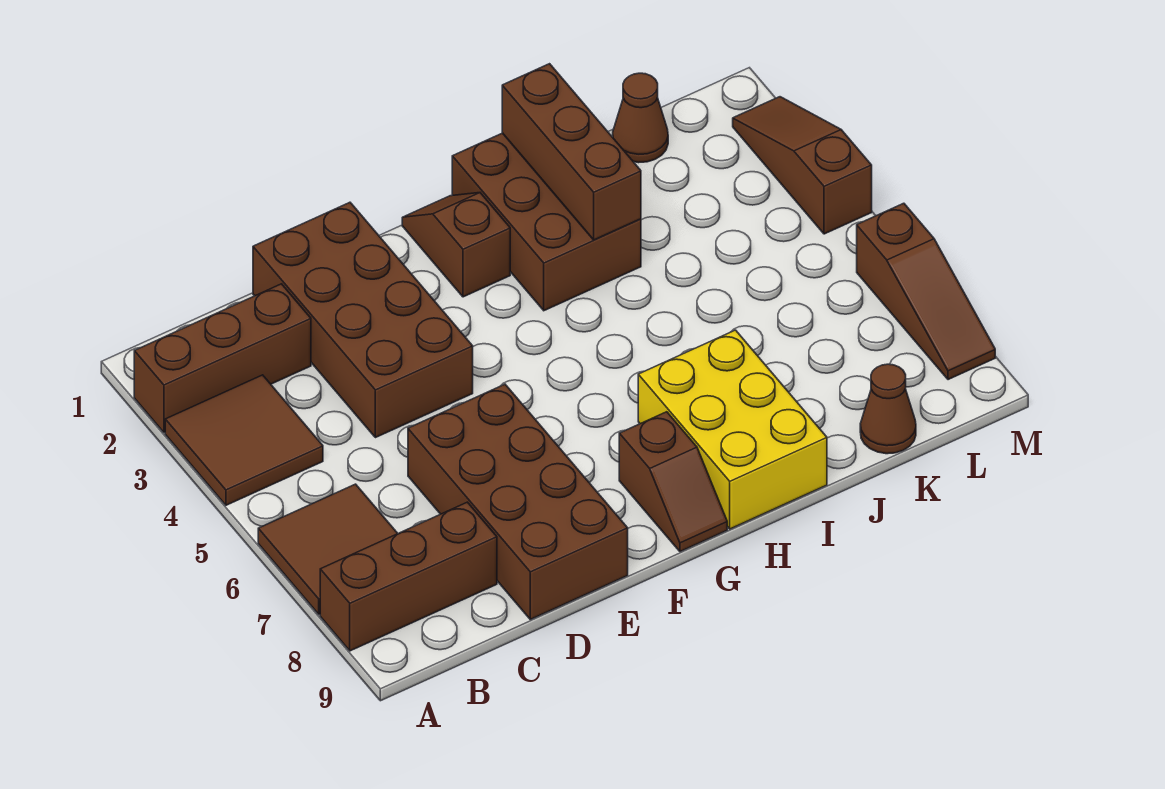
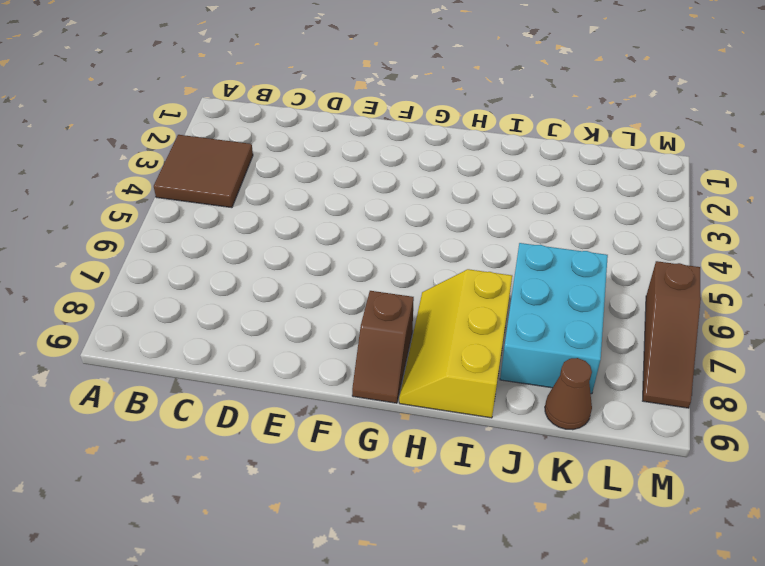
yellow slope H7:I9 level 1 top I -> yellow brick H7:I9 level 1
cyan brick J6:K8 level 1 -> none
none -> brown brick A2:C2 level 1
none -> brown tile A6:B7 level 1
none -> brown brick A8:C8 level 1

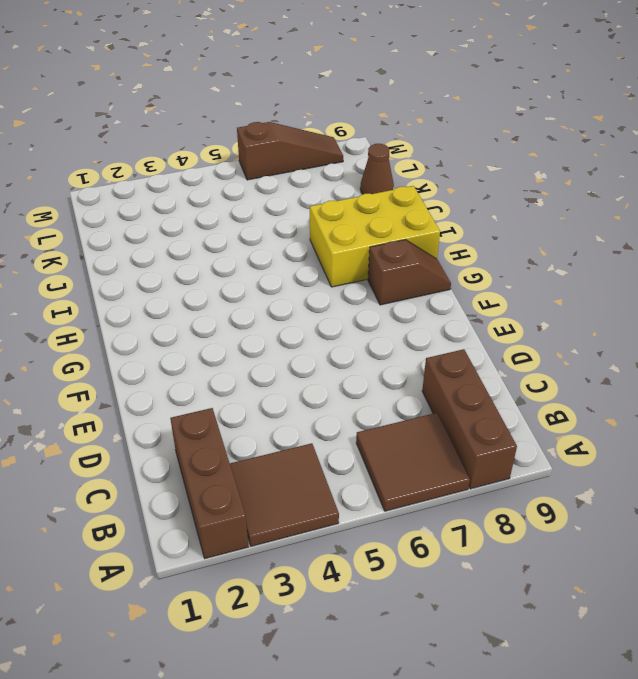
none -> brown brick D1:E4 level 1
none -> brown brick D6:E9 level 1
none -> brown slope G1:G2 level 1 top 2

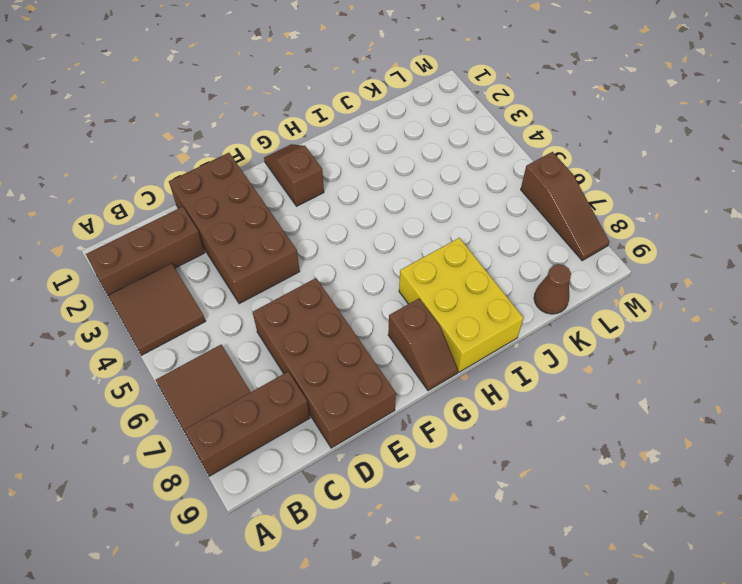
none -> brown brick H1:I3 level 1
none -> brown cone K1 level 1
none -> brown slope M2:M4 level 1 top 4

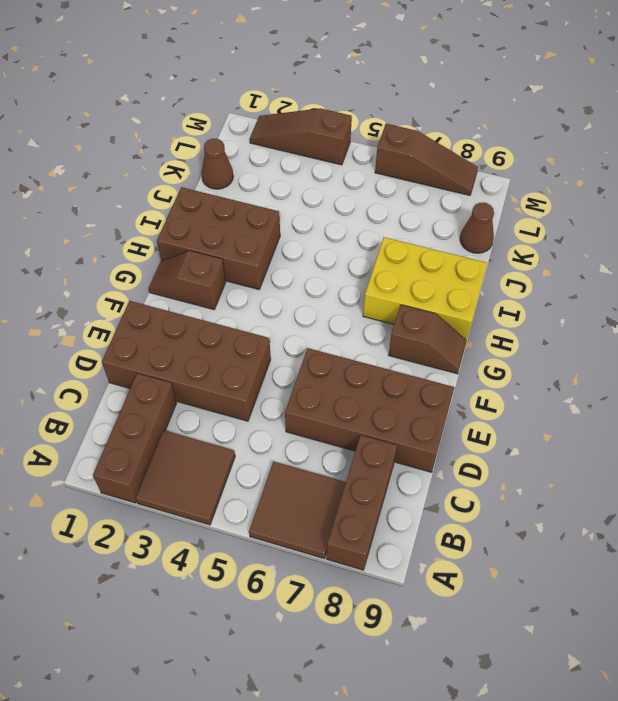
none -> brown brick I1:I3 level 2

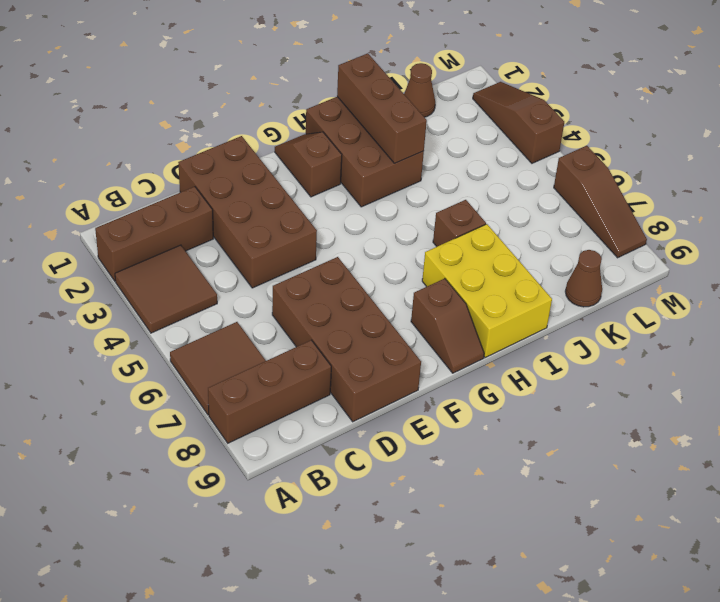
brown brick I6 level 1 -> none

